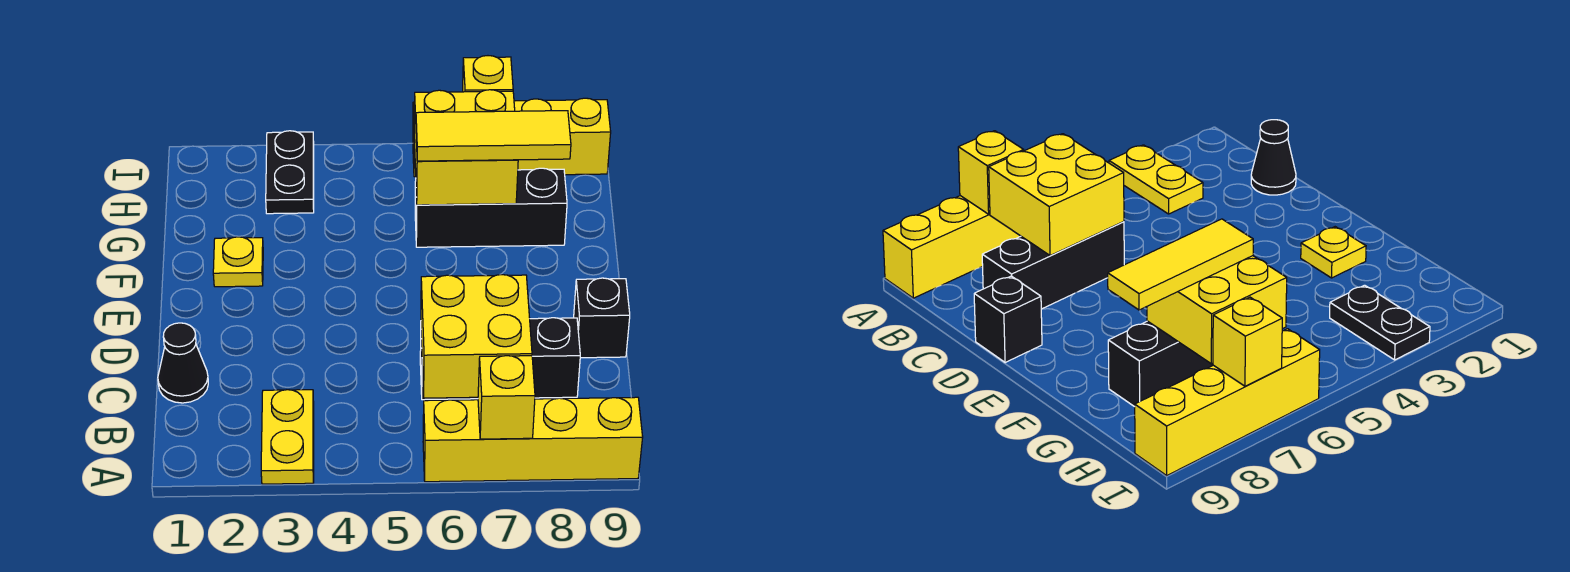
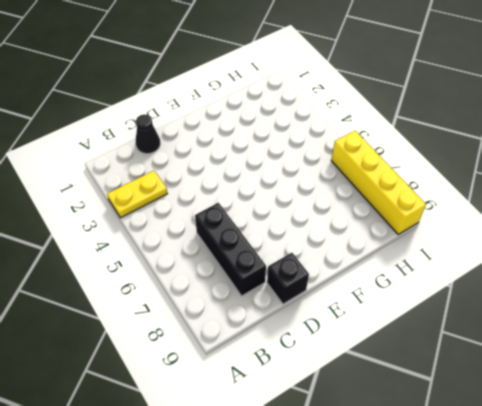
none -> yellow brick A6:A9 level 1
none -> yellow plate F2 level 1
none -> black brick G6:G8 level 1

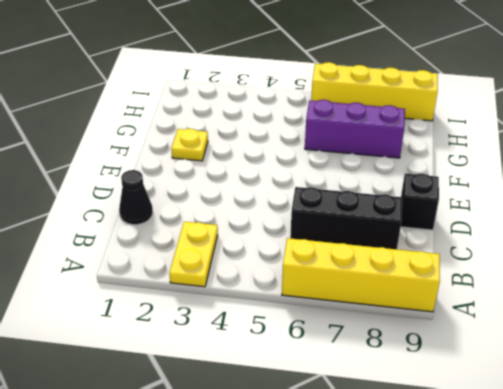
purple brick G6:G8 level 1 -> black brick G6:G8 level 1
none -> black plate H3:I3 level 1
none -> yellow brick A7 level 2
none -> yellow brick B6:C7 level 2

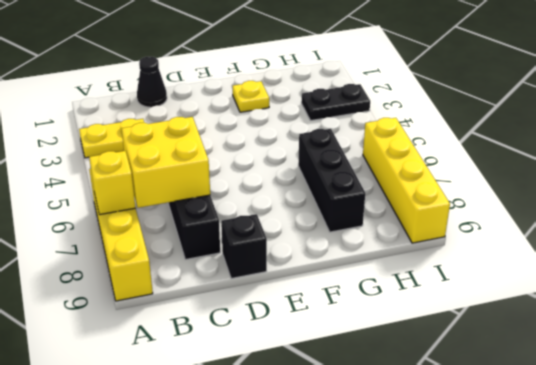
none -> yellow brick G6:H7 level 2
none -> yellow brick I7 level 2
none -> yellow tile G6:G8 level 3

